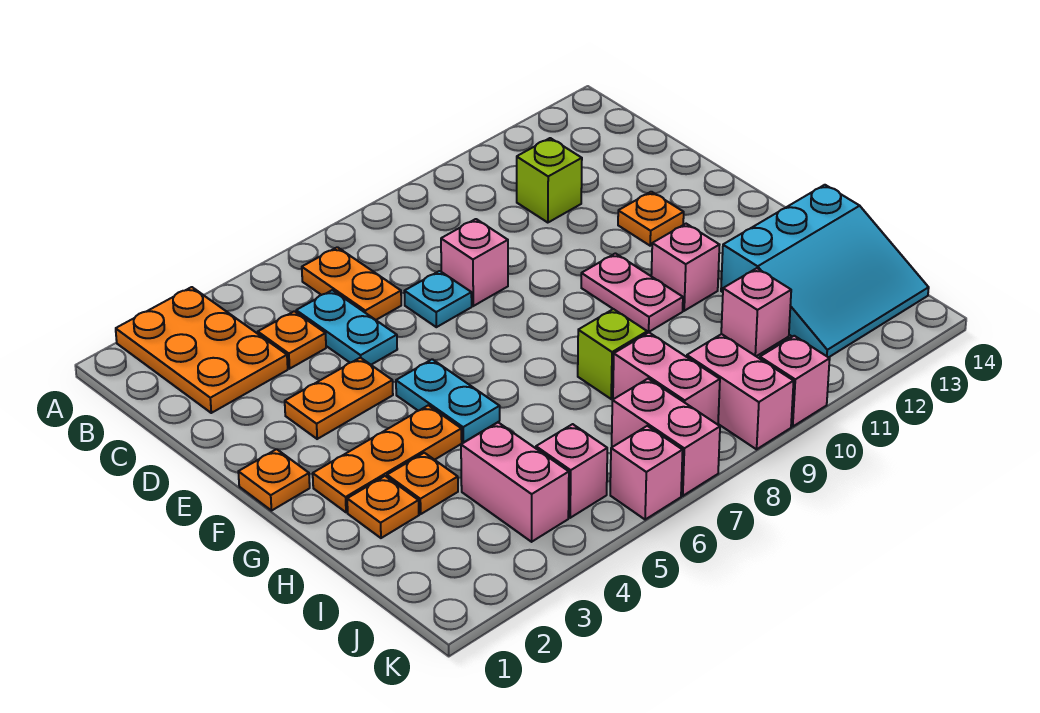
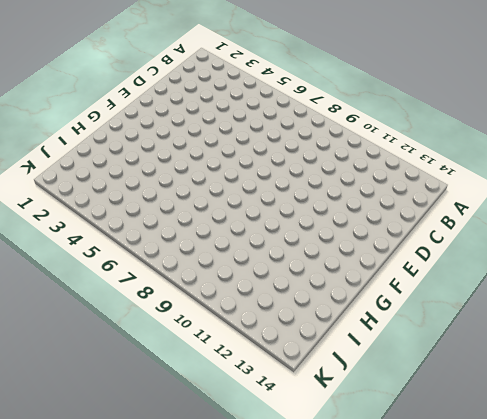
none -> orange plate A2:C3 level 1
none -> orange plate B6:C6 level 1
none -> orange plate C4 level 1

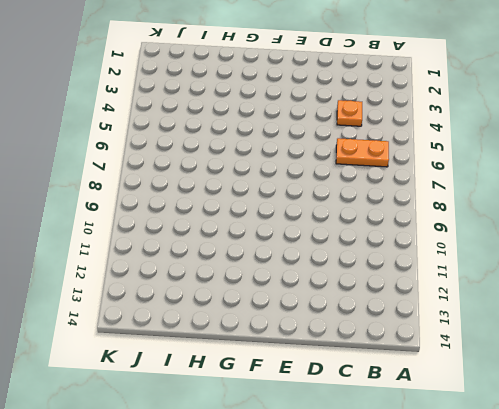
none -> orange plate A2:C3 level 1
none -> cyan plate C5:D5 level 1
none -> lime brick C11 level 1

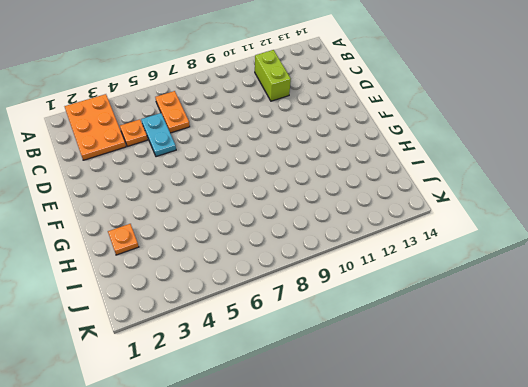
lime brick B11:C11 level 1 -> lime brick C11 level 1
none -> cyan plate D7 level 1
none -> pink brick D8 level 1
none -> orange plate E3:E4 level 1

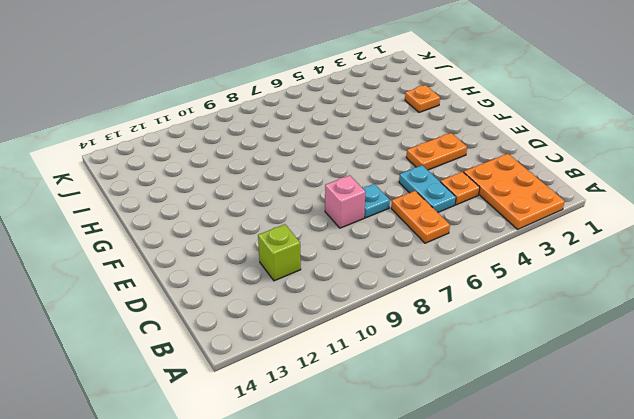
none -> orange plate E12 level 1
none -> orange plate F1 level 1
none -> cyan plate F5:G5 level 1

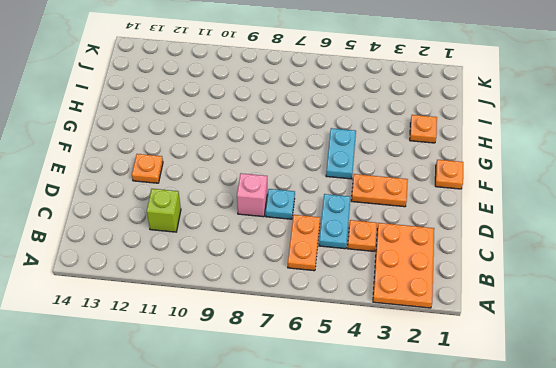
none -> pink plate F10:G10 level 1
none -> orange plate G2:G4 level 1
none -> pink brick G11 level 1

